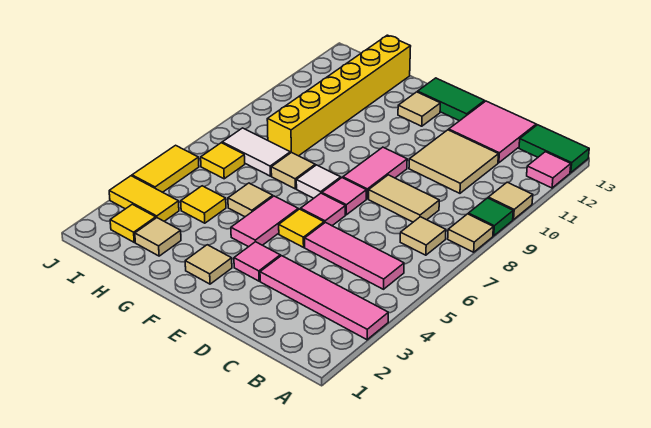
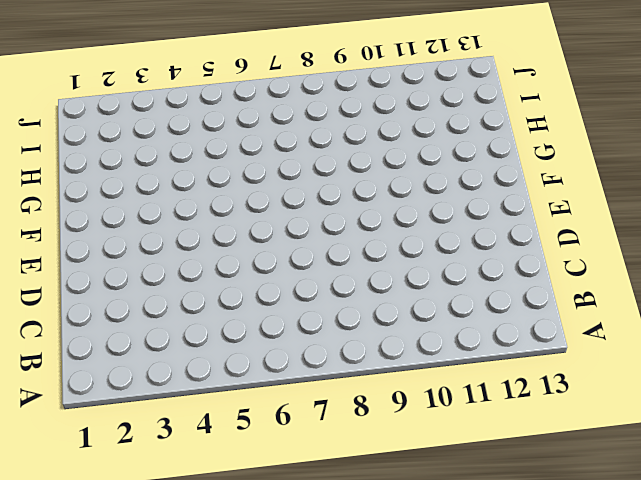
none -> pink tile A3:D3 level 1
none -> tan tile A8 level 1
none -> green tile A9 level 1
none -> tan tile A10 level 1

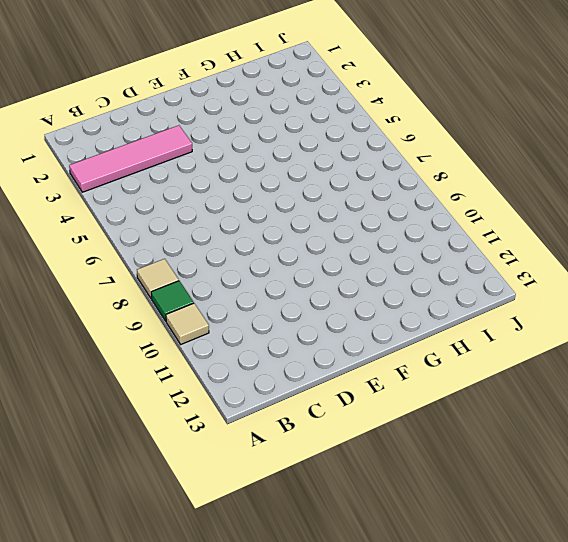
none -> pink tile A12 level 1
none -> green tile A13:B13 level 1
none -> pink tile B5:D5 level 1
none -> tan tile B7 level 1

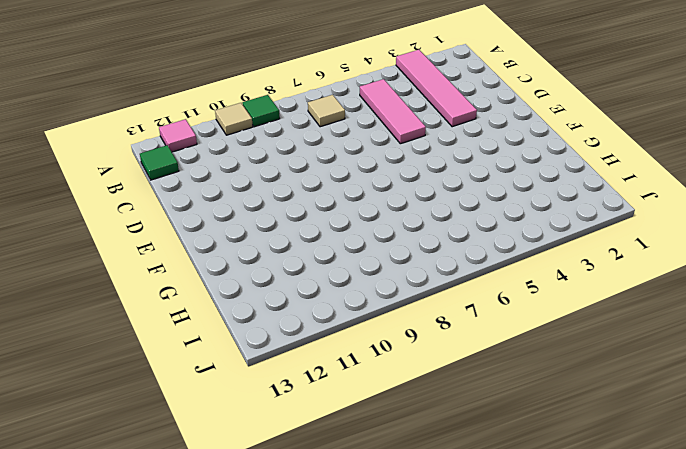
green tile B13 level 1 -> green tile A13:B13 level 1
none -> tan tile A8 level 1
none -> tan tile C8:D8 level 1
none -> tan tile C10:D11 level 1
none -> pink tile C12:D13 level 1

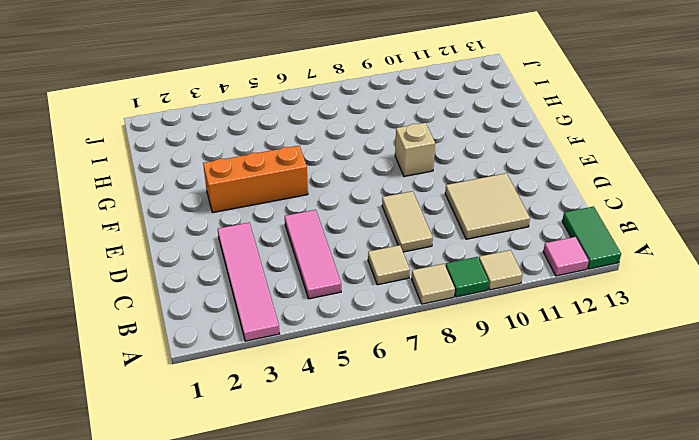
orange brick F3:F5 level 1 -> pink tile F4:F5 level 1
tan brick F9 level 1 -> none
none -> pink tile C12:D13 level 1
none -> pink tile E3 level 1
none -> yellow tile E5 level 1
none -> pink tile E6 level 1

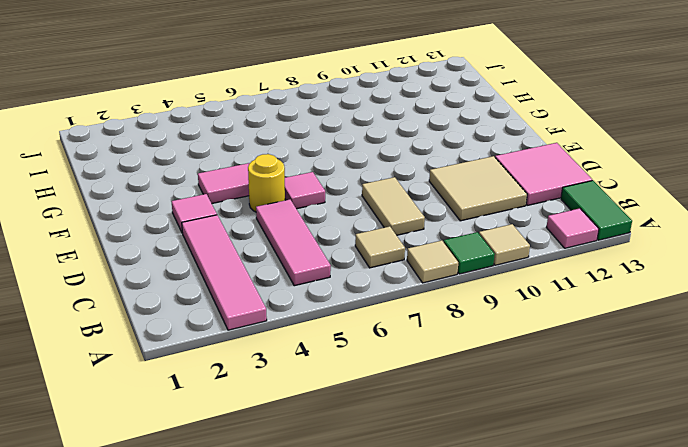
yellow round brick E5 level 1 -> yellow tile E5 level 1
none -> pink tile E7 level 1
none -> pink tile E8:E9 level 1
none -> green tile E13:F13 level 1
none -> tan tile F2 level 1

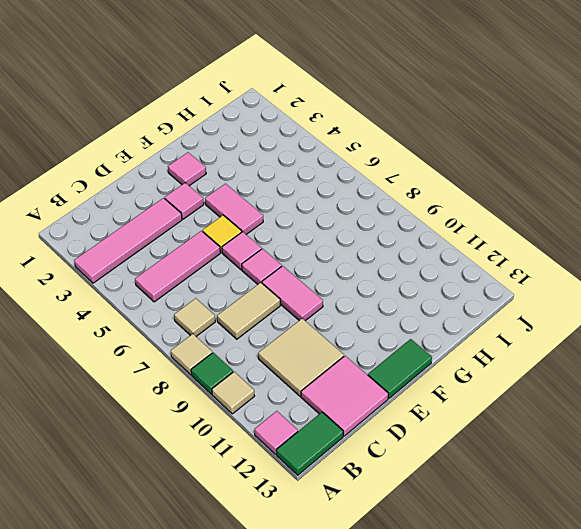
pink tile F2 level 1 -> tan tile F2 level 1
none -> white tile F7 level 1
none -> tan tile F12 level 1
none -> tan tile G5 level 1
none -> tan tile G7 level 1

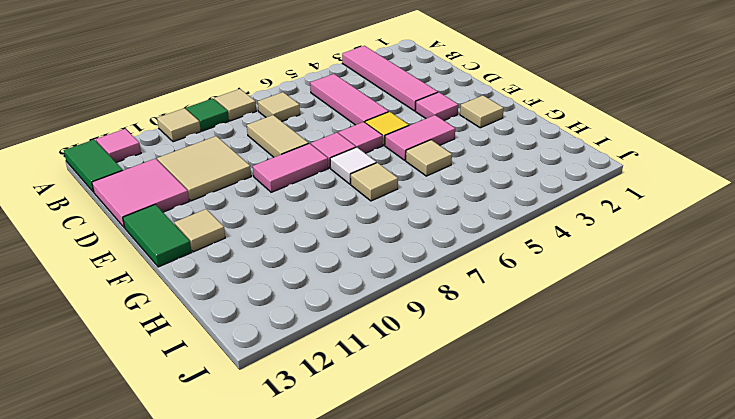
none -> tan tile H2 level 1
none -> yellow tile H4 level 1
none -> white tile H7:I7 level 1
none -> yellow brick H8:H13 level 1

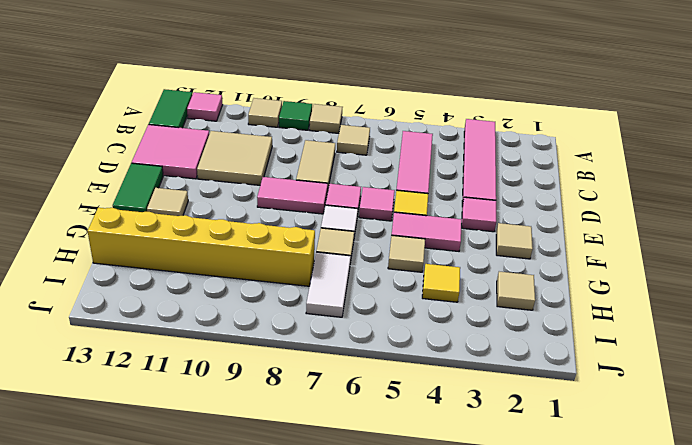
none -> yellow tile I2 level 1
none -> yellow tile I3:J3 level 1
none -> yellow tile I6 level 1
none -> yellow tile J4:J5 level 1

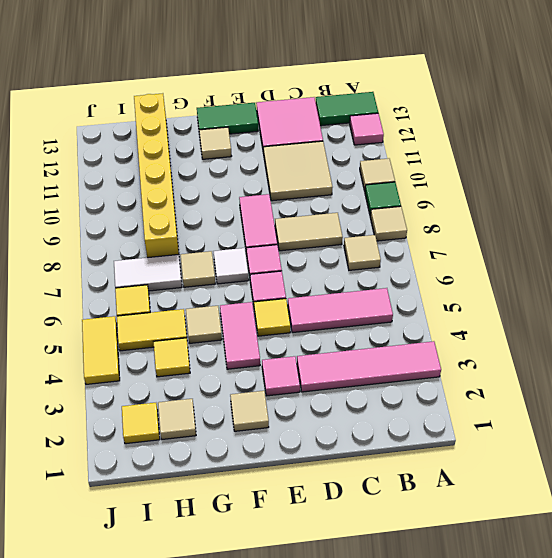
yellow tile H5:I5 level 1 -> yellow tile I3:J3 level 1

